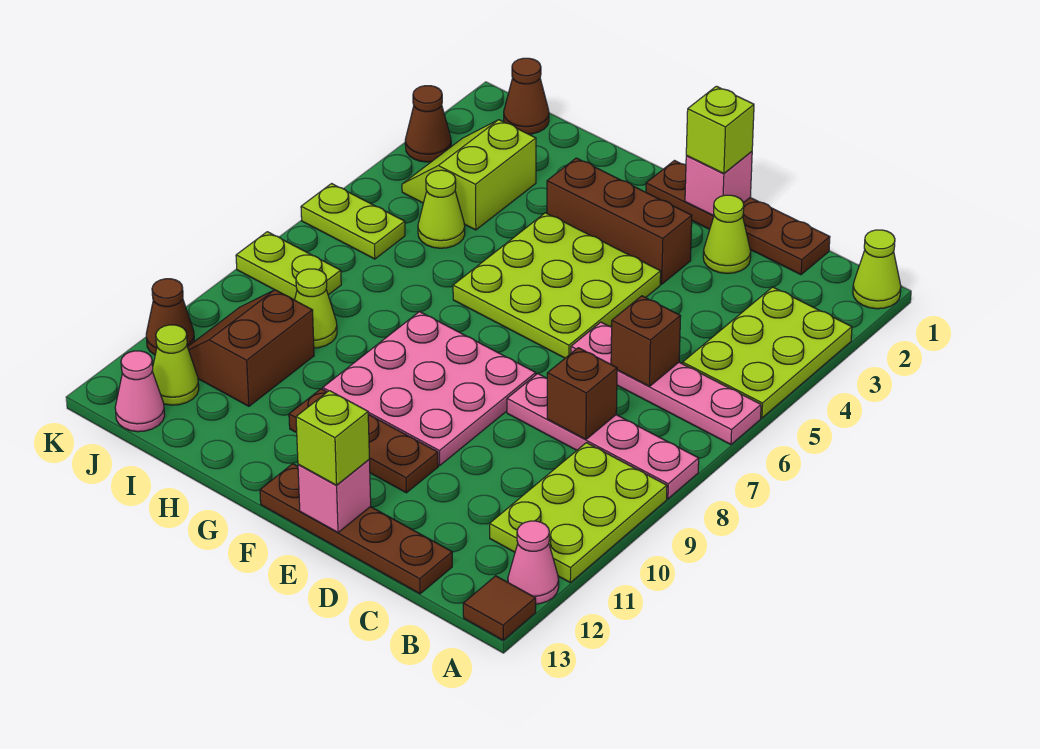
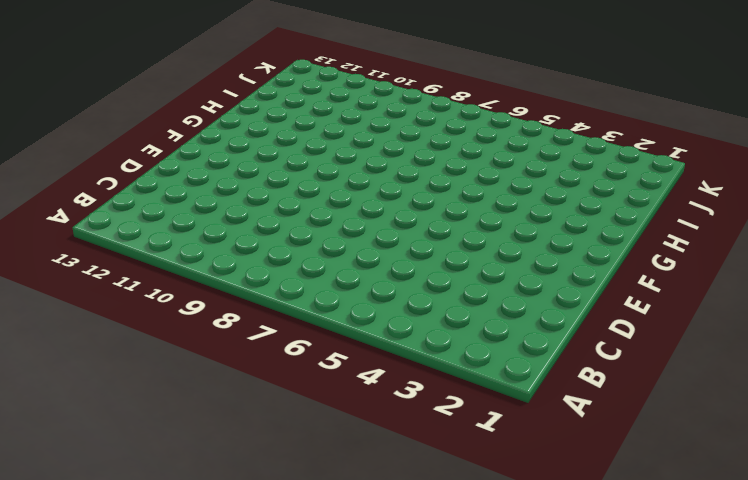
none -> lime cone A1 level 1
none -> lime plate A3:B5 level 1
none -> pink plate A6:D6 level 1
none -> pink plate A8:D8 level 1

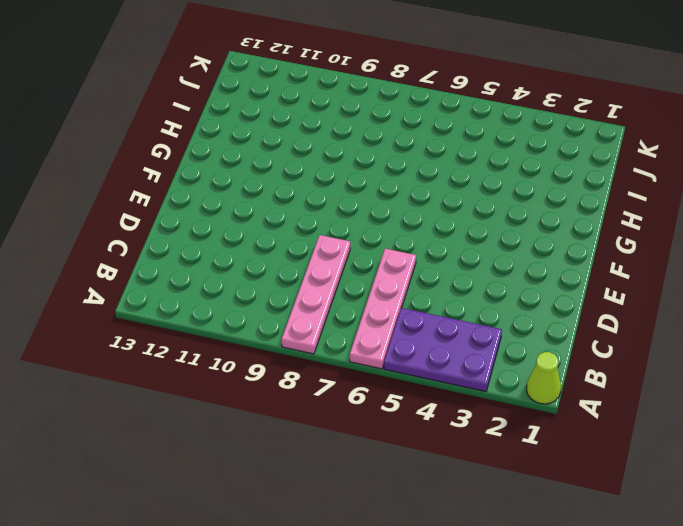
purple plate A3:B5 level 1 -> lime plate A3:B5 level 1
none -> lime plate A9:B11 level 1
none -> pink cone A12 level 1
none -> brown tile A13 level 1
none -> brown plate C1:F1 level 1

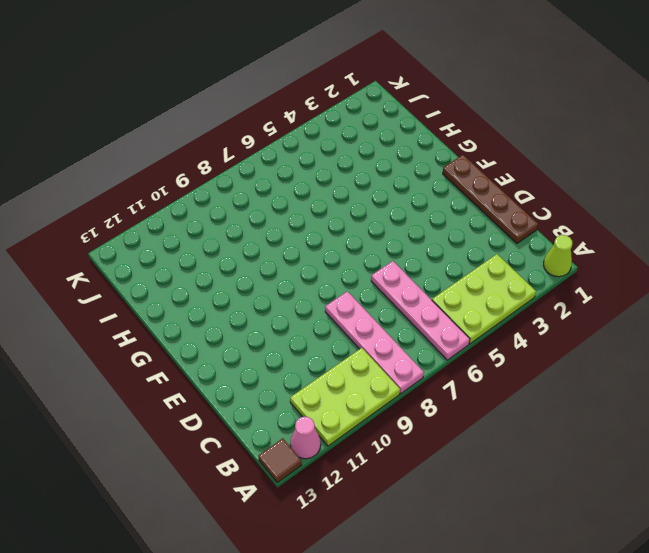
none -> brown plate C13:F13 level 1
none -> lime cone D2 level 1
none -> brown brick E3:G3 level 1
none -> lime plate E4:G6 level 1

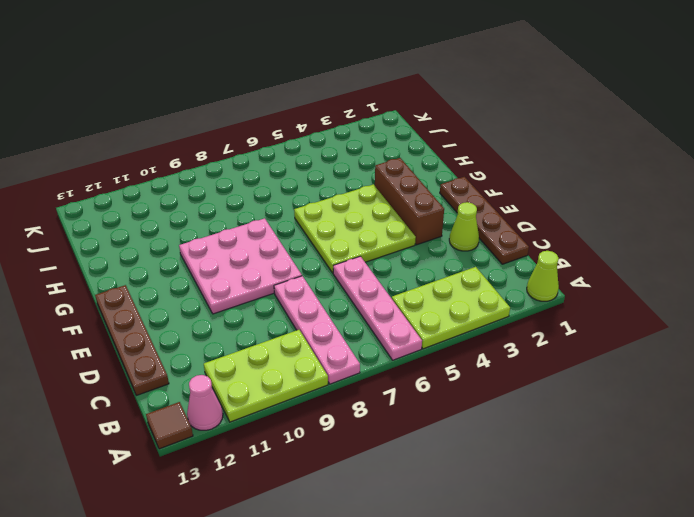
none -> brown plate E11:G11 level 1
none -> lime slope I3:J4 level 1 top I
none -> lime cone I5 level 1
none -> lime cone I9 level 1

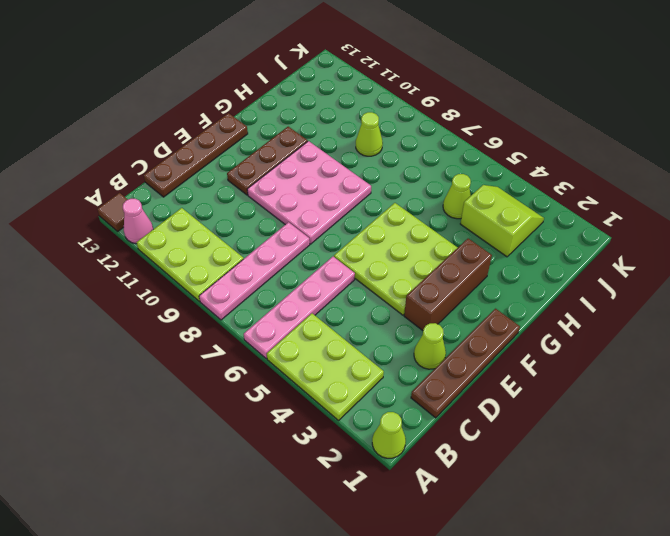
none -> brown slope I10:J11 level 1 top I
none -> brown cone J1 level 1
none -> lime plate J6:K6 level 1
none -> lime plate J8:K8 level 1

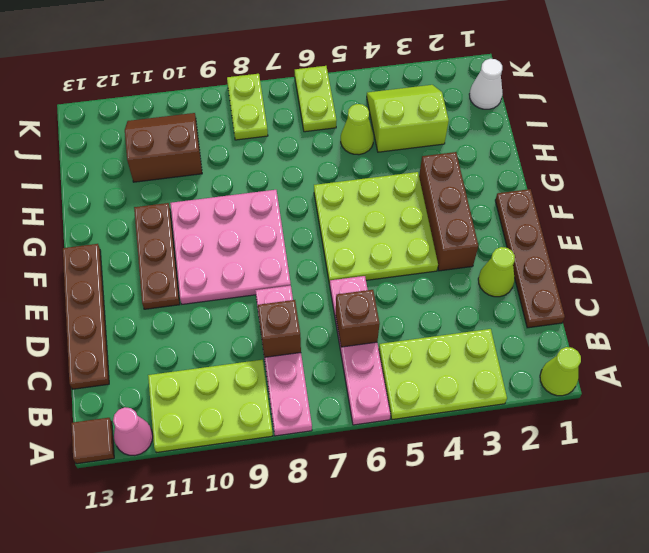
white cone J1 level 1 -> brown cone J1 level 1
none -> lime cone I9 level 1
none -> lime cone J12 level 1
none -> pink cone J13 level 1
none -> brown cone K3 level 1

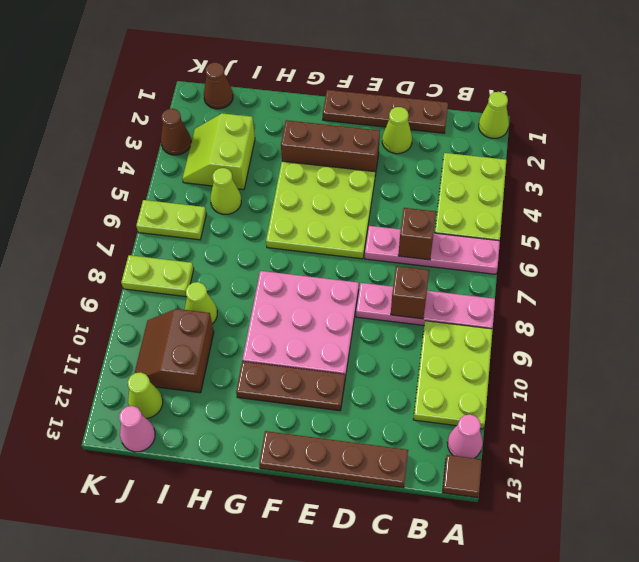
none -> brown cone K11 level 1
none -> pink brick E1 level 2
none -> pink brick E13 level 2
none -> lime brick E1 level 3

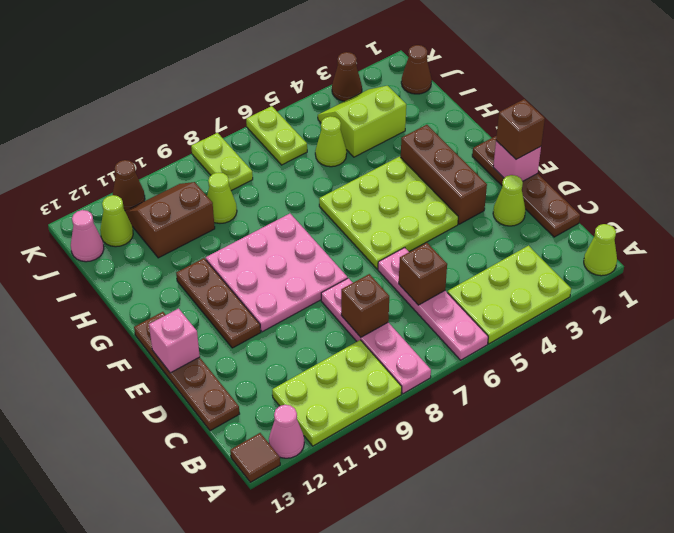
brown brick E1 level 3 -> lime brick E1 level 3
none -> lime brick E13 level 3

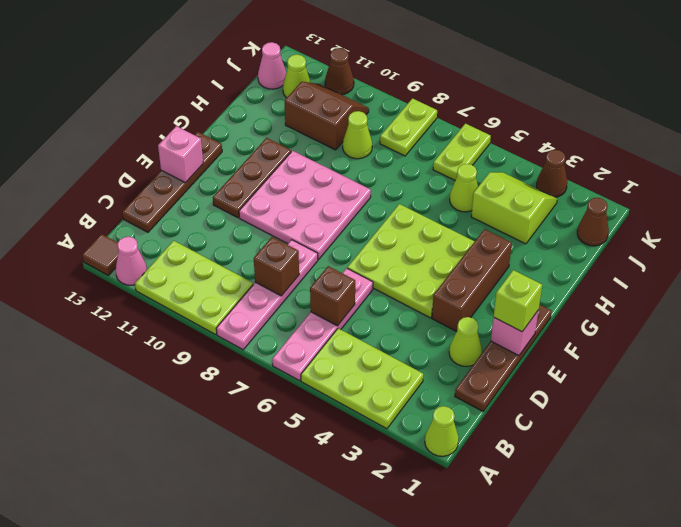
none -> lime brick E13 level 3

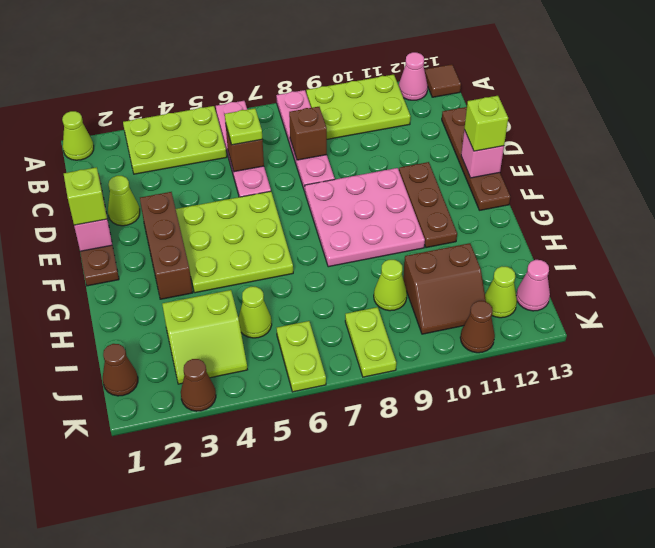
lime plate C6 level 3 -> none

